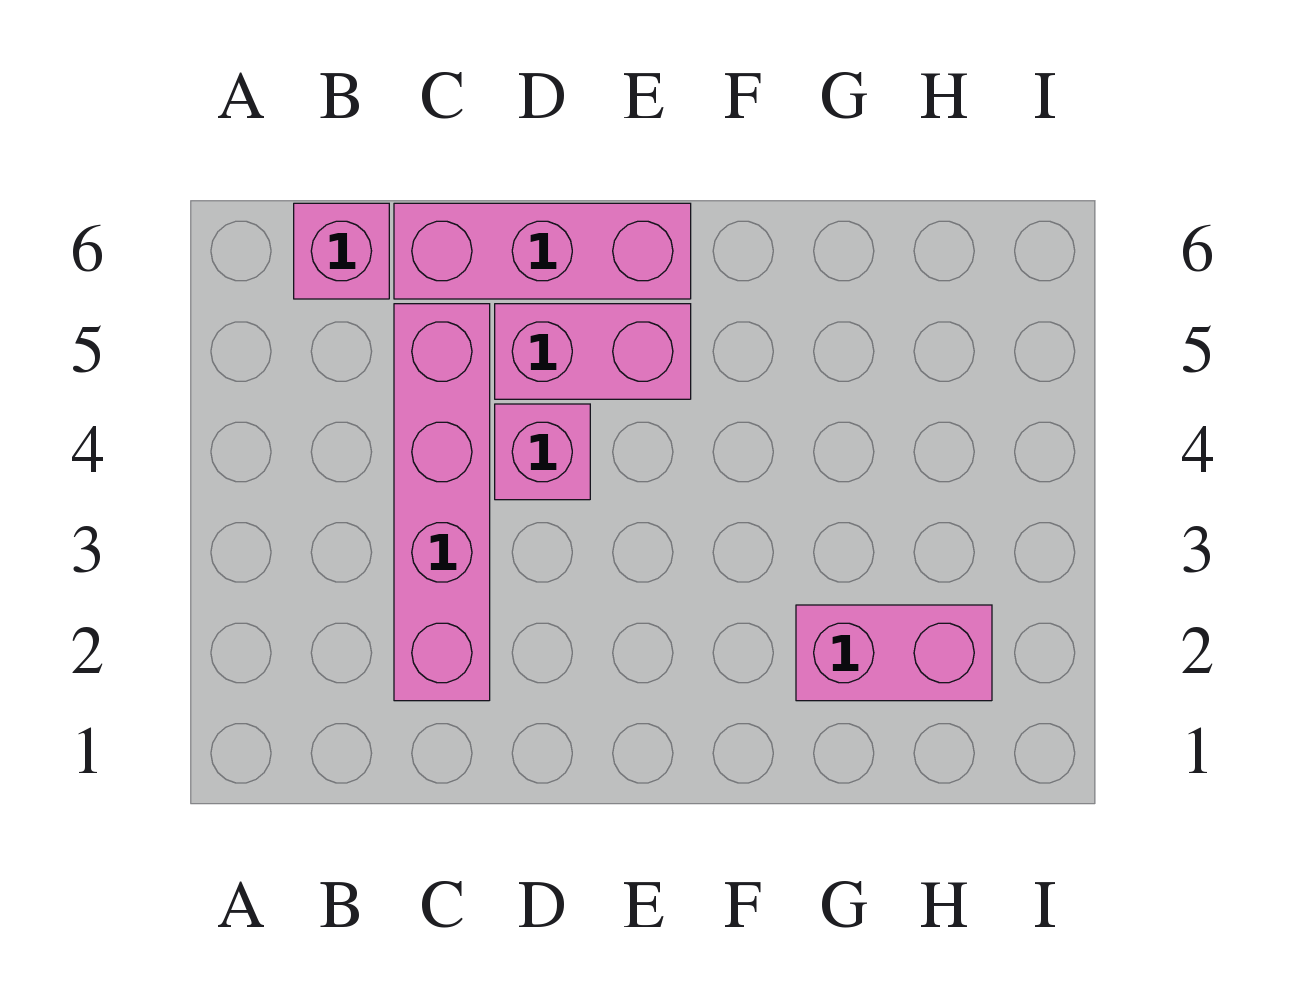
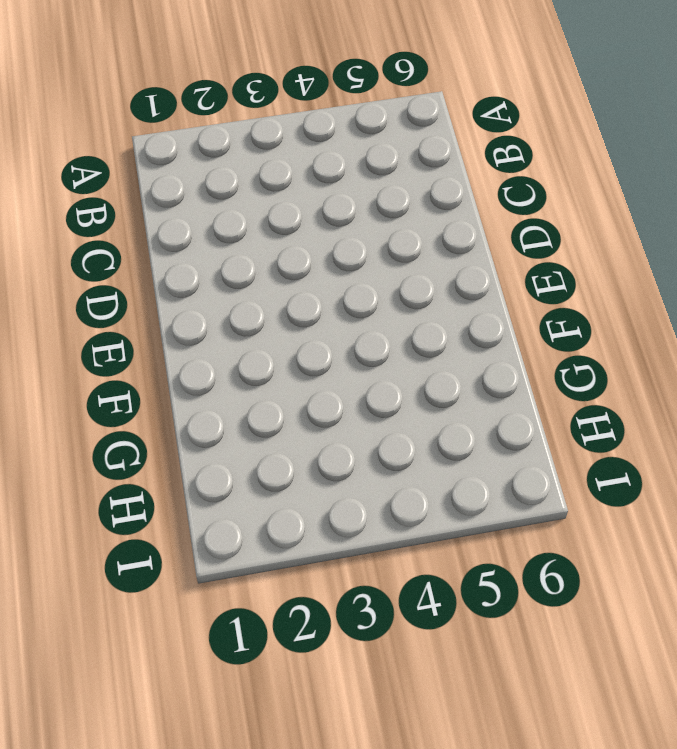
none -> pink brick B6 level 1
none -> pink brick C2:C5 level 1

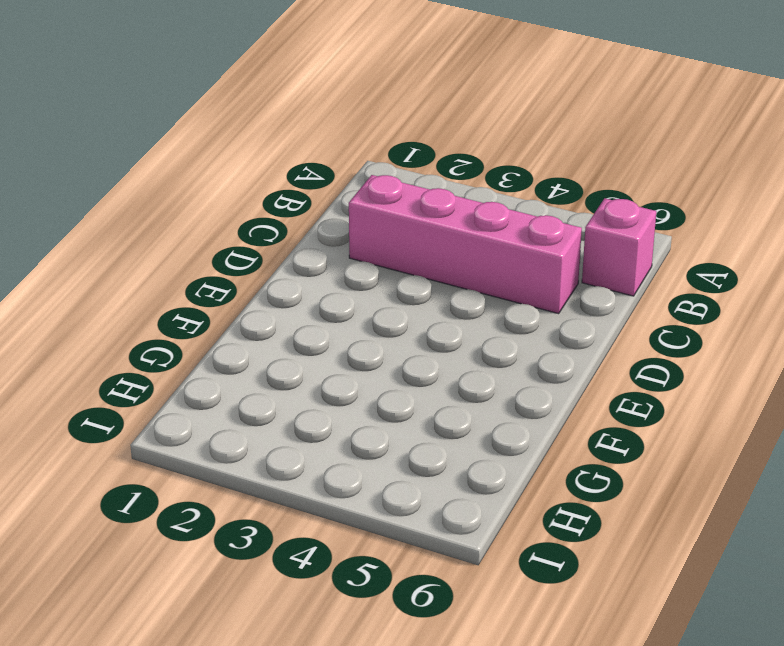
none -> pink brick C6:E6 level 1
none -> pink brick D4 level 1

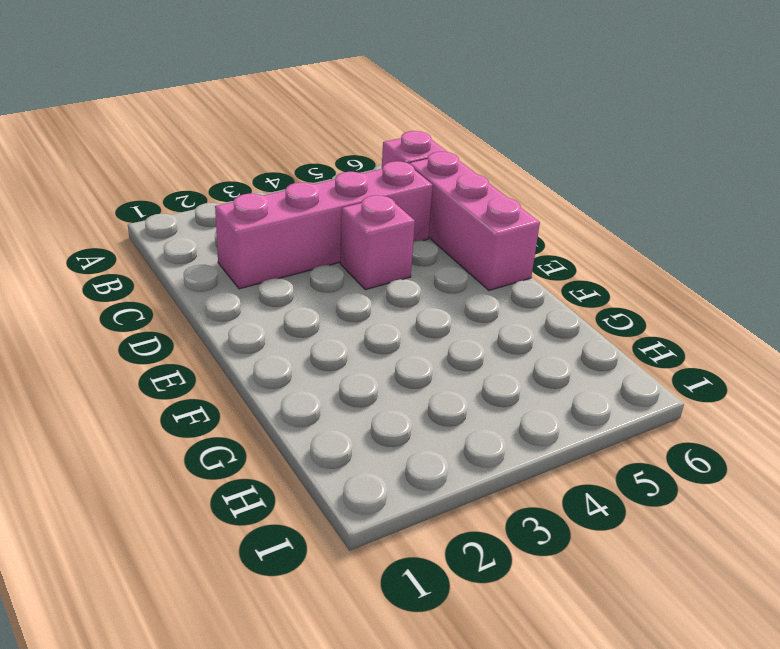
none -> pink brick D5:E5 level 1
none -> pink brick G2:H2 level 1

